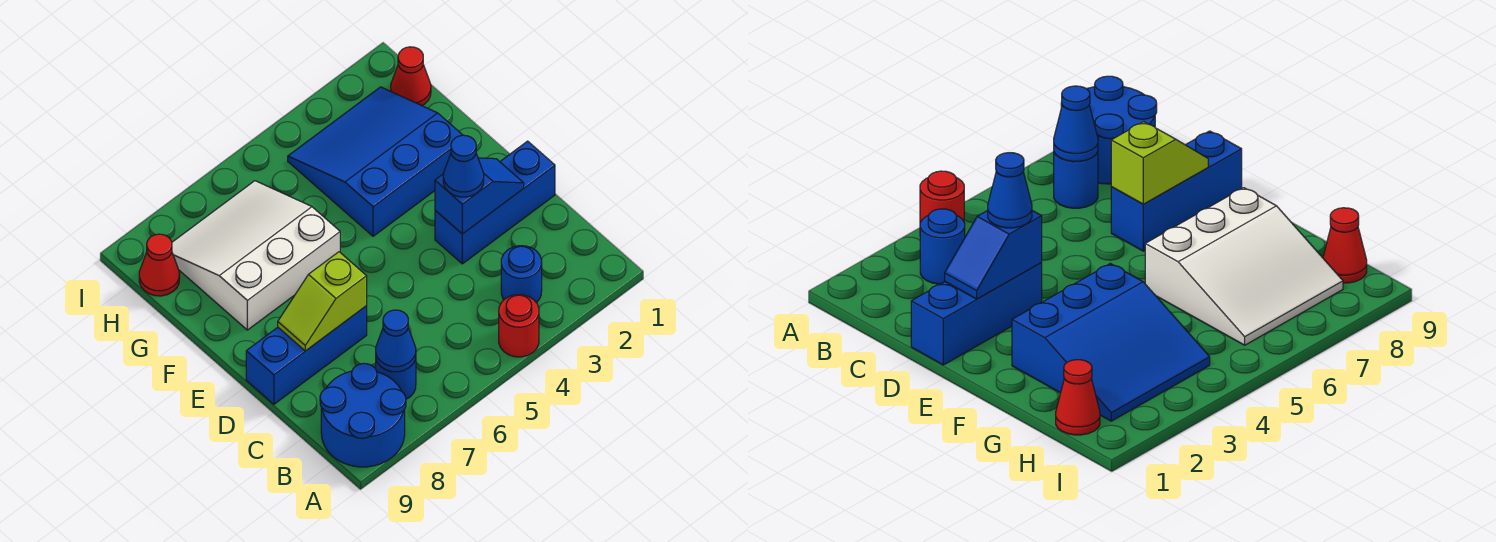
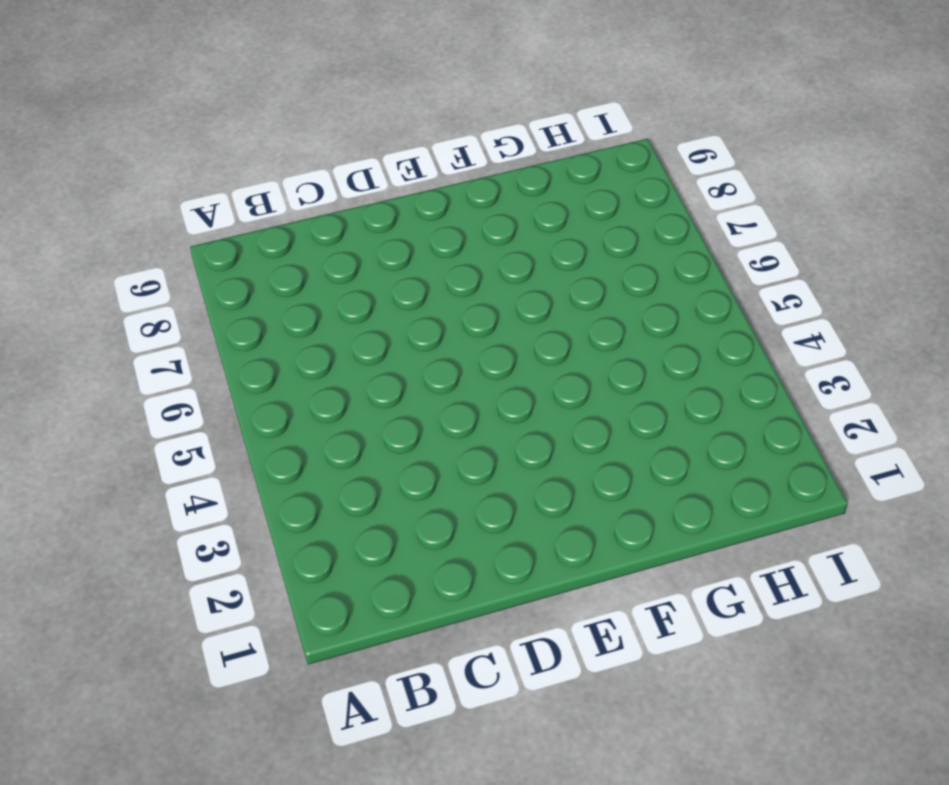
none -> red round brick A4 level 1
none -> blue round brick A8:B9 level 1
none -> blue round brick B3 level 1

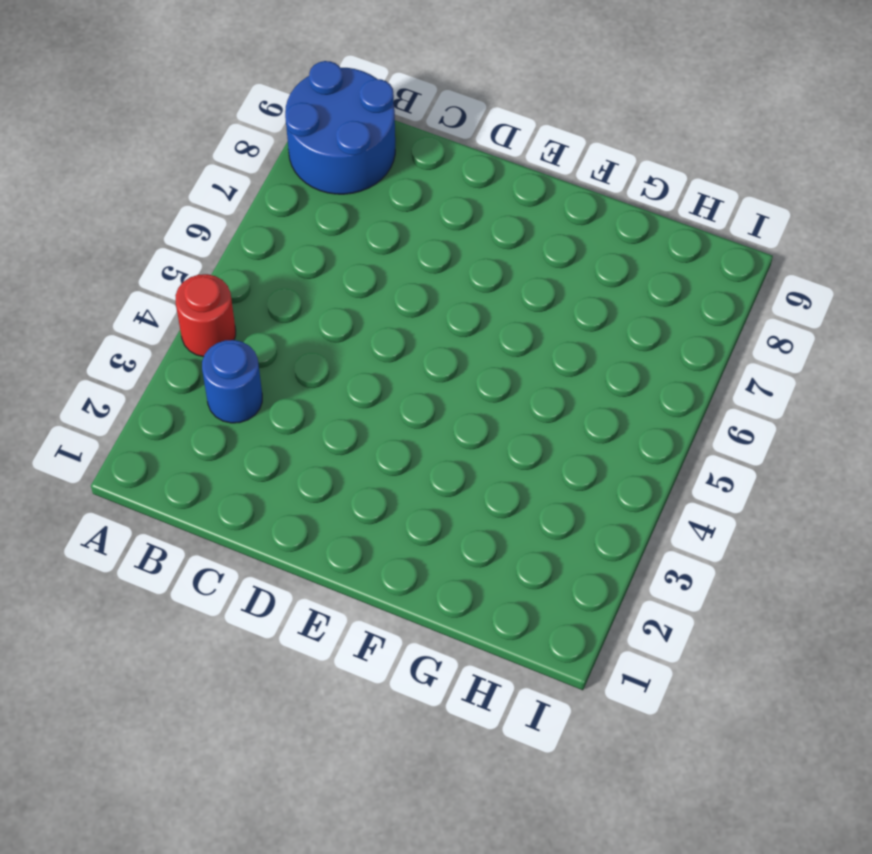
none -> blue round brick B7 level 1
none -> blue brick D1:D3 level 1
none -> blue brick D7:D9 level 1

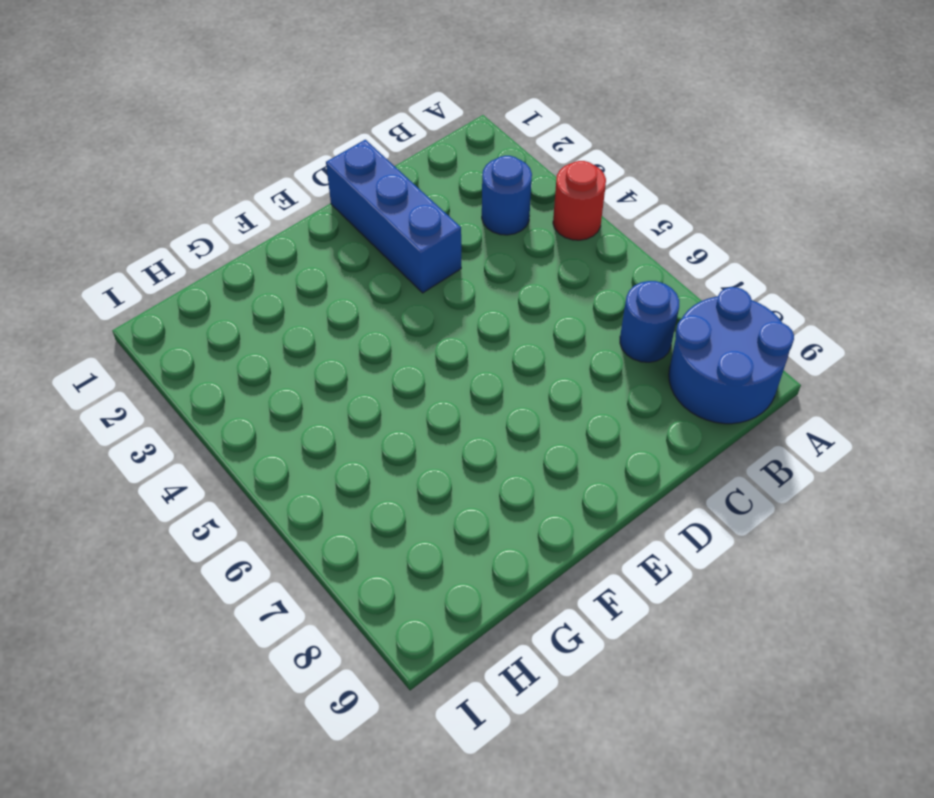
none -> blue brick D7:D9 level 1
none -> blue slope F2:H4 level 1 top F
none -> white slope F6:H8 level 1 top F

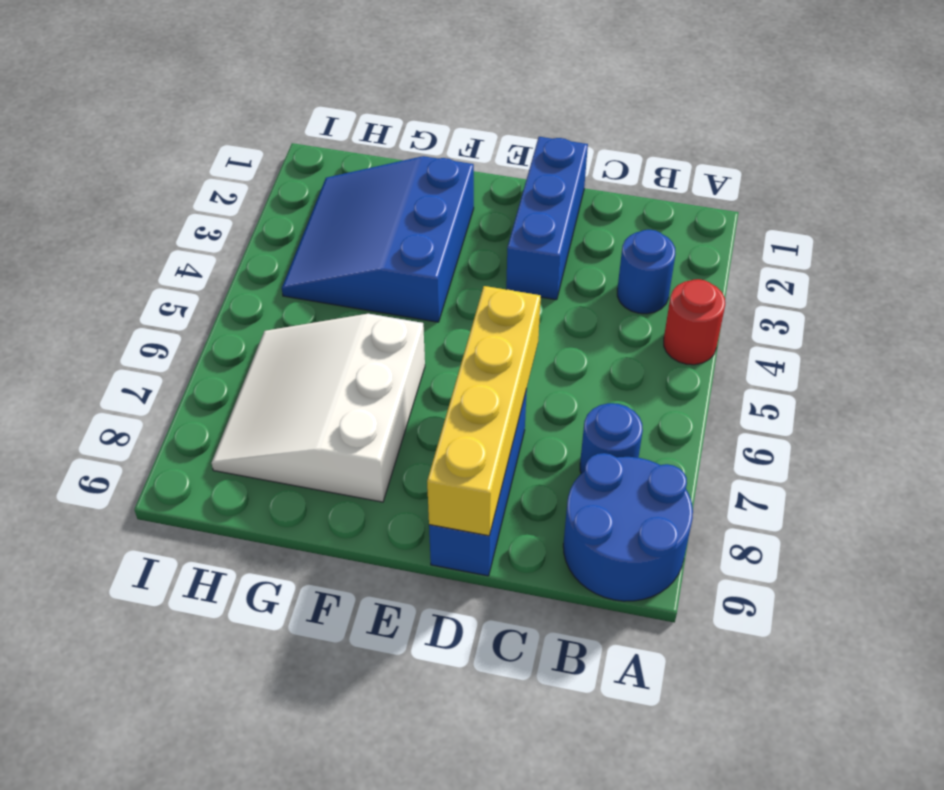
yellow brick D6:D9 level 2 -> lime slope D7:D8 level 2 top 7
none -> red cone H1 level 1
none -> red cone H9 level 1
none -> blue cone B7 level 2

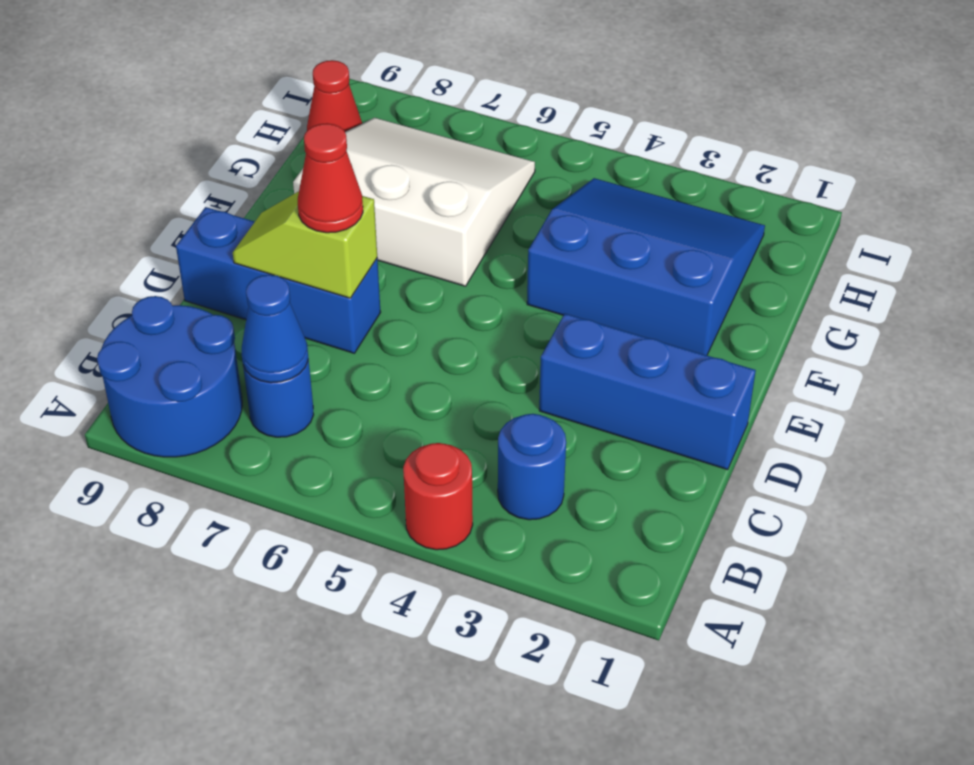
red cone D7 level 3 -> red cone H1 level 1
none -> blue slope D2:D3 level 2 top 3
none -> blue cone D3 level 3

